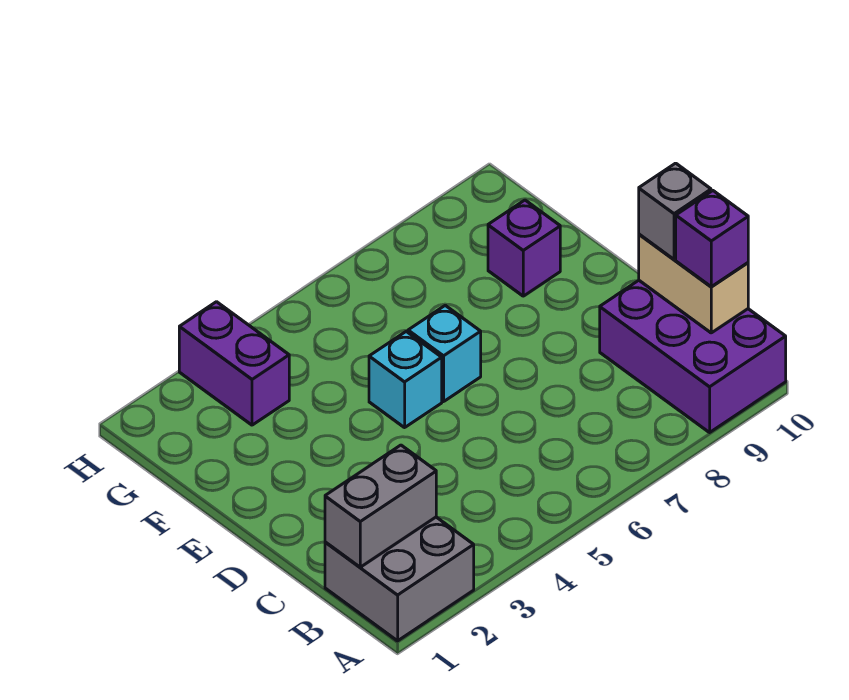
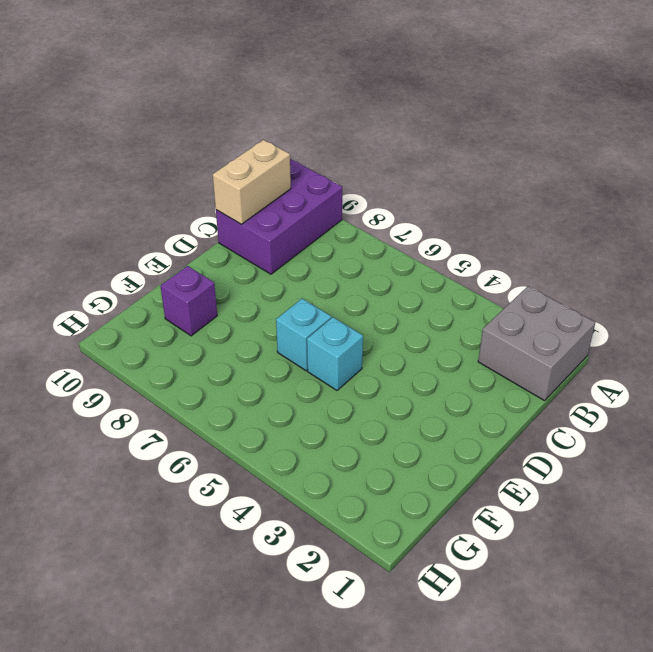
none -> purple brick G3:H3 level 1
none -> grey brick B1:B2 level 2

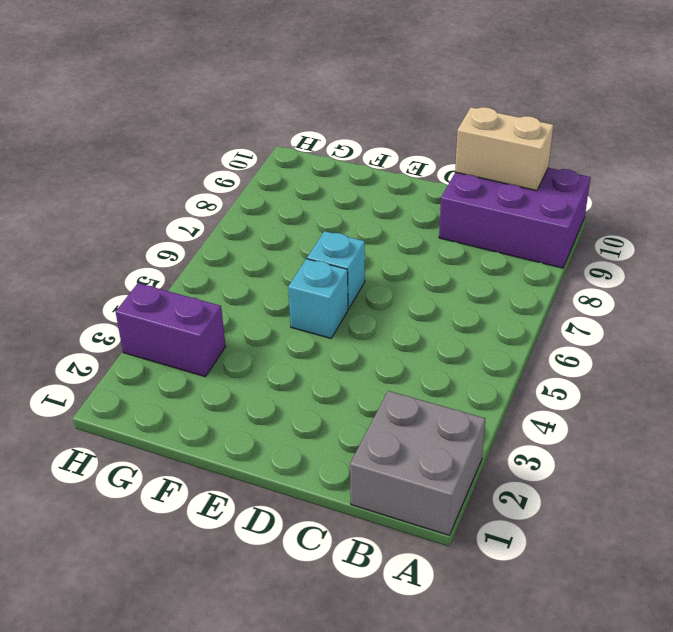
none -> purple brick F9 level 1
none -> grey brick B1:B2 level 2

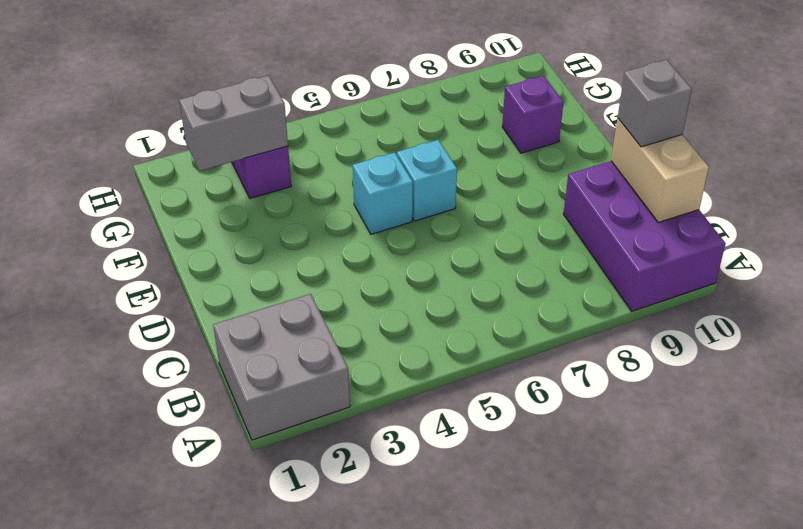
grey brick G2:G3 level 2 -> grey brick B1:B2 level 2
none -> purple brick B10 level 3

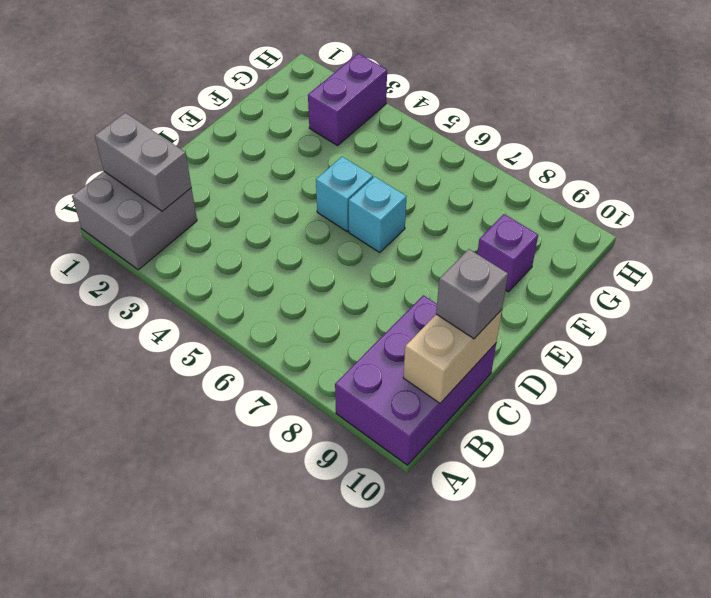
none -> purple brick B10 level 3

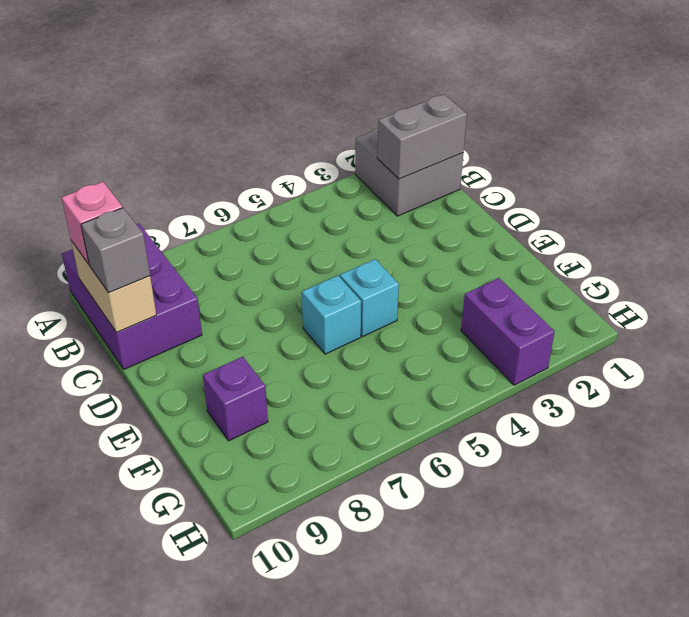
pink brick B10 level 3 -> purple brick B10 level 3

